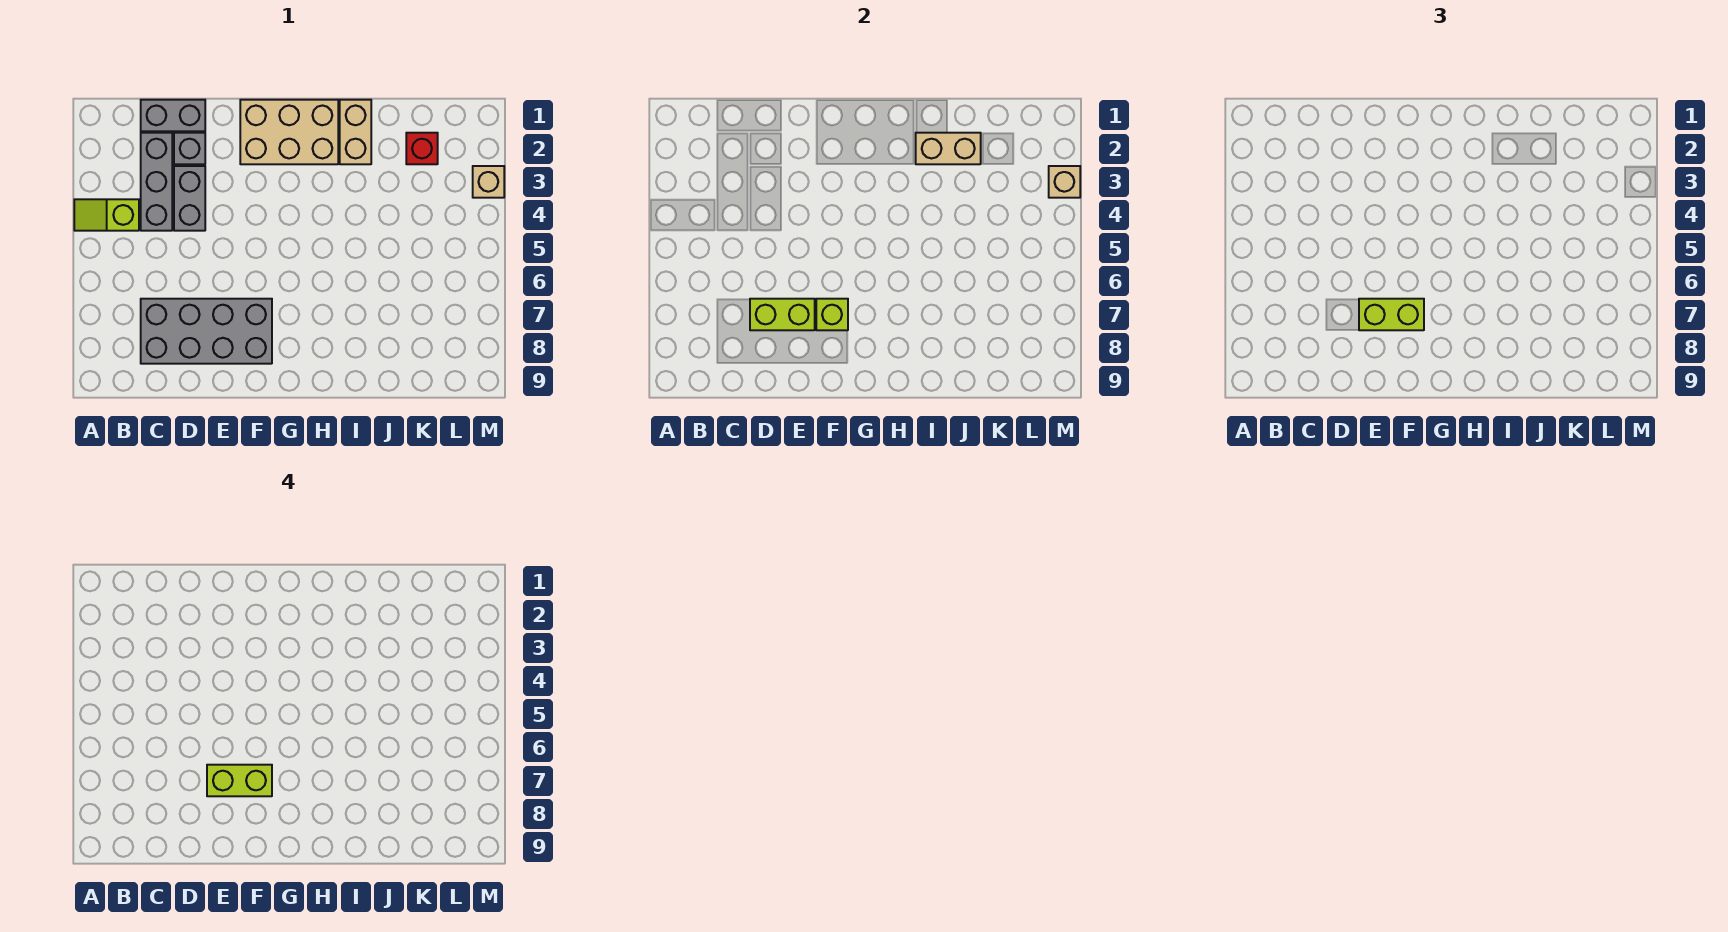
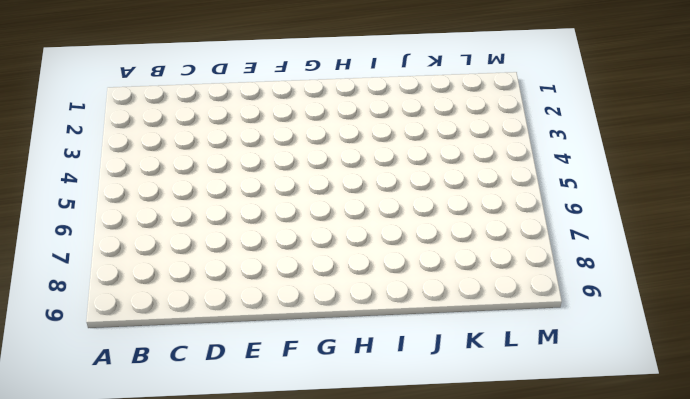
none -> lime slope A4:B4 level 1 top B
none -> grey brick C1:D1 level 1
none -> grey brick C2:C4 level 1

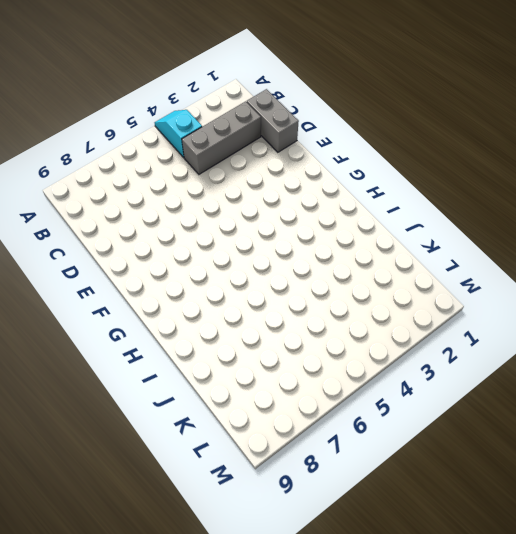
cyan slope A4:B4 level 1 top B -> lime slope A4:B4 level 1 top B
none -> grey brick C7:F8 level 1
none -> grey brick D2 level 1
none -> grey brick D3:D4 level 1

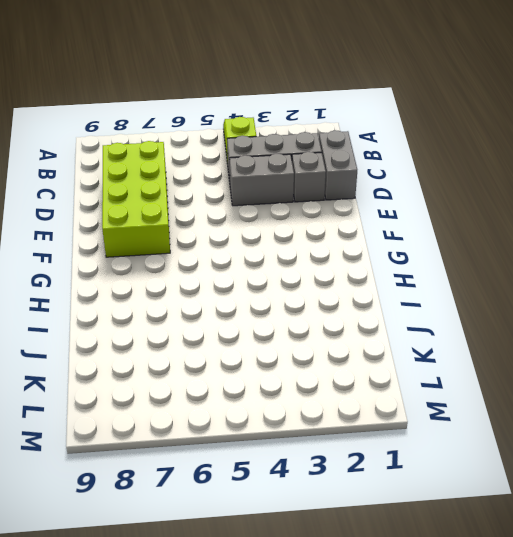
lime brick C7:F8 level 1 -> grey brick C7:F8 level 1
none -> tan brick F1:H2 level 1
none -> tan brick I1:I2 level 1
none -> red brick K2 level 1

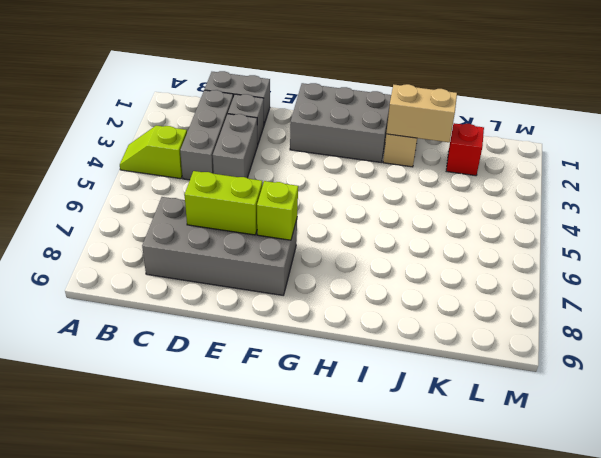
grey brick F1:H2 level 1 -> tan brick F1:H2 level 1
none -> tan brick M3 level 1
none -> tan brick M3 level 2
none -> lime brick E7:F7 level 3

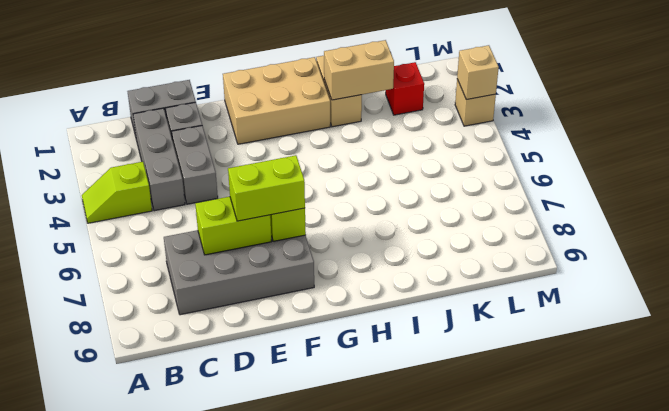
none -> lime brick E7:F7 level 4

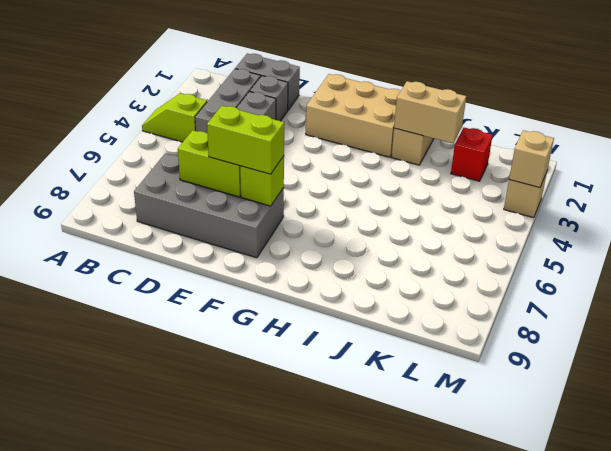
none -> lime brick E7:F7 level 4

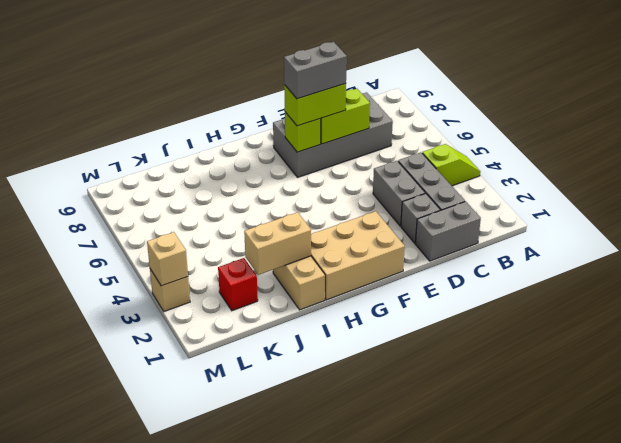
grey brick E7:F7 level 4 -> lime brick E7:F7 level 4

